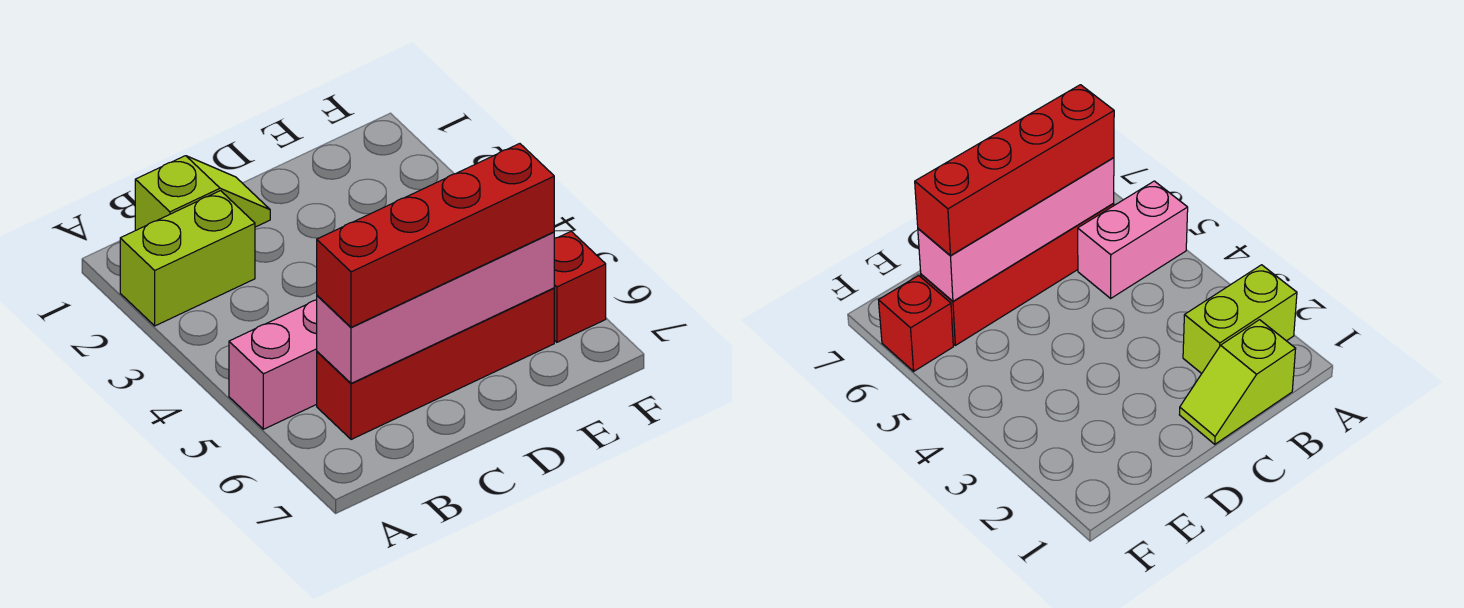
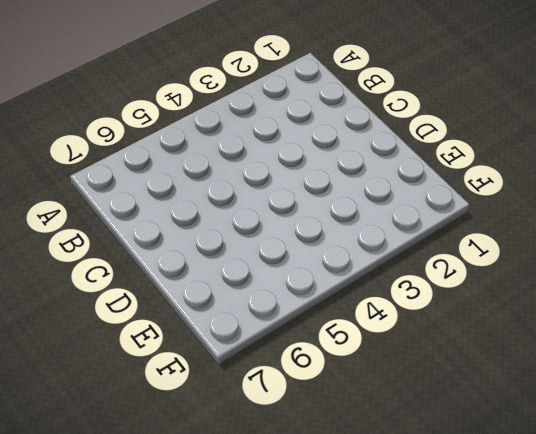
none -> lime brick A2:B2 level 1
none -> pink brick A5:B5 level 1

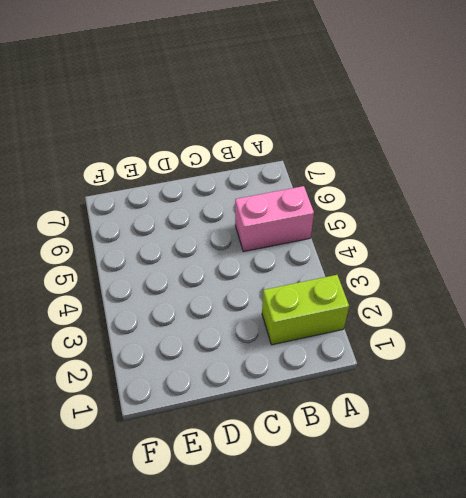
none -> lime slope B1:C1 level 1 top B
none -> red brick B6:E6 level 1

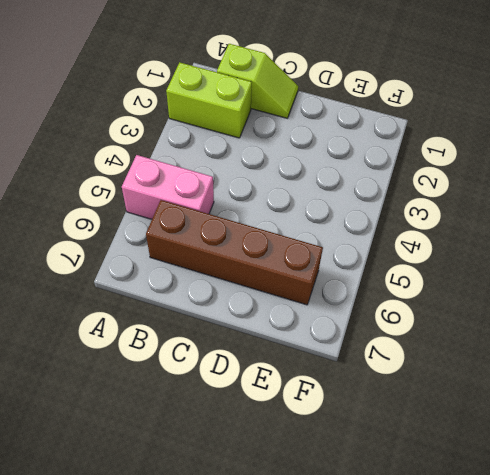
brown brick B6:E6 level 1 -> red brick B6:E6 level 1
none -> red brick F6 level 1
none -> pink brick B6:E6 level 2

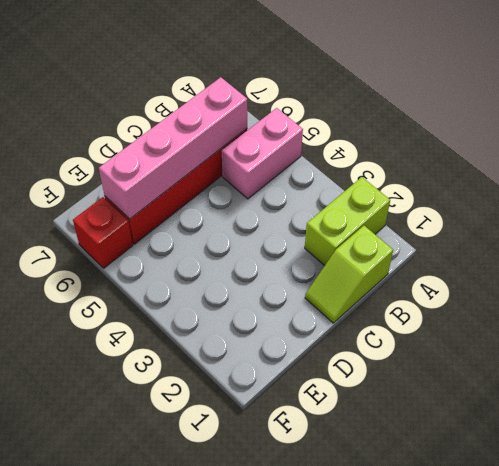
none -> red brick B6:E6 level 3

